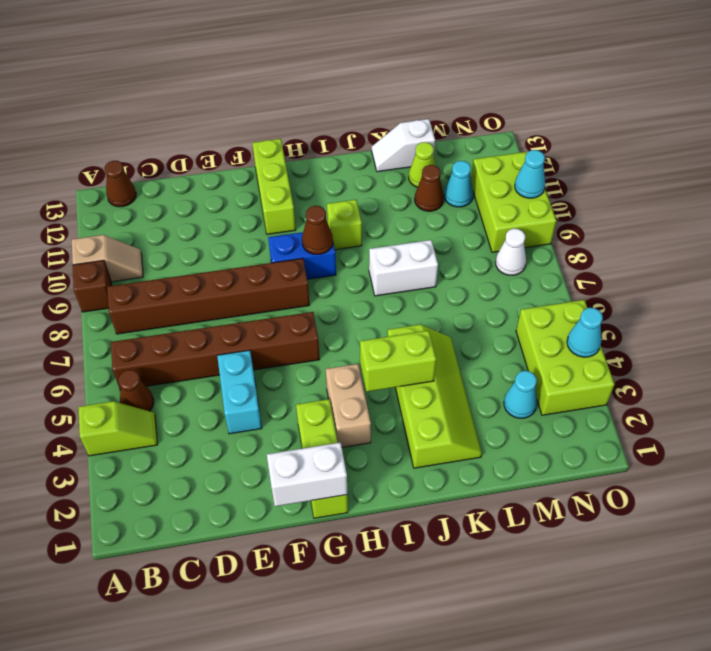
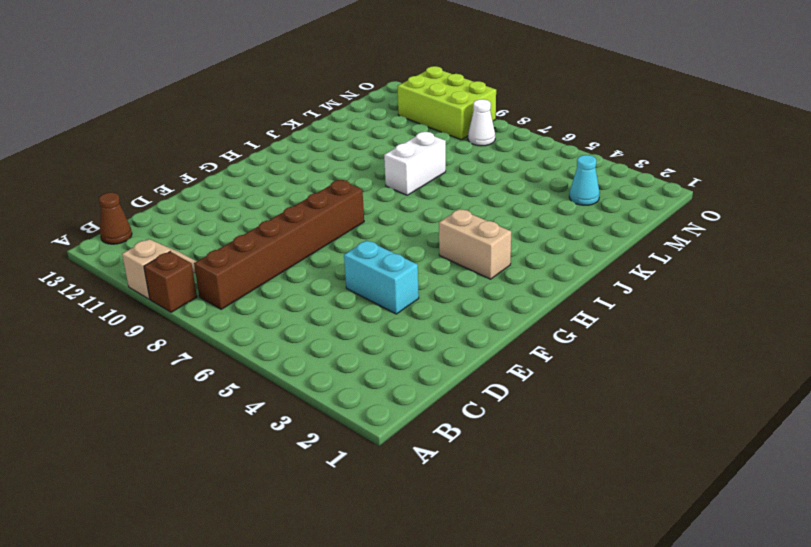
none -> lime slope A4:B4 level 1 top A
none -> brown cone B5 level 1
none -> brown brick B6:G6 level 1

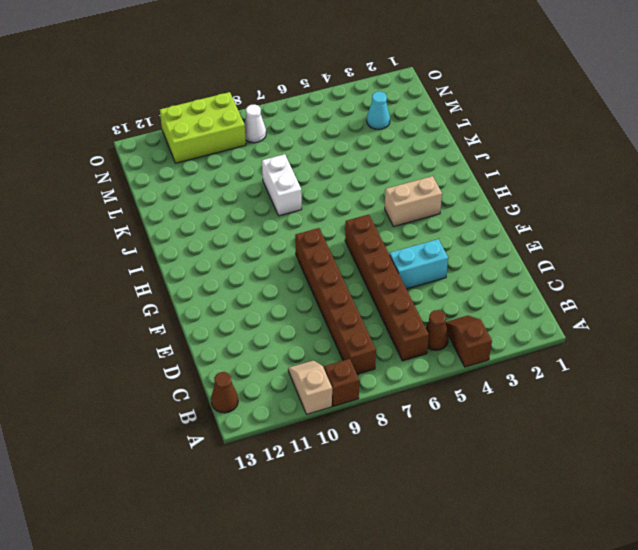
brown slope A4:B4 level 1 top A -> lime slope A4:B4 level 1 top A
none -> lime brick G1:G3 level 1
none -> blue brick G9:H9 level 1
none -> lime brick G11:G13 level 1

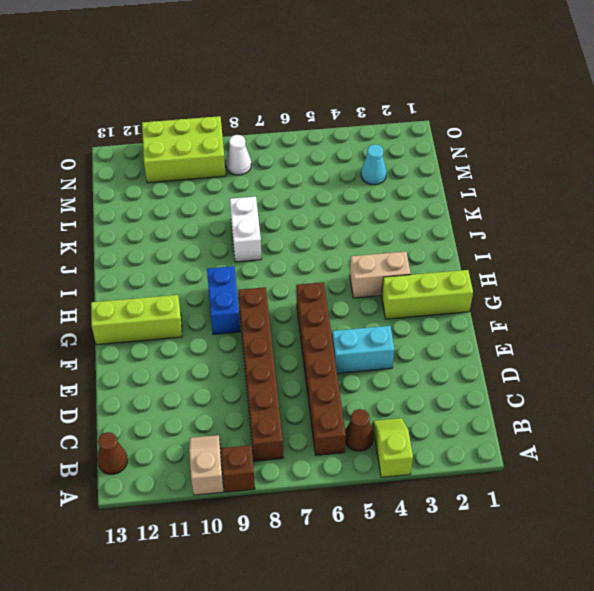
none -> lime brick I10 level 1
none -> lime slope J2:K5 level 1 top J
none -> white slope K13:L13 level 1 top L

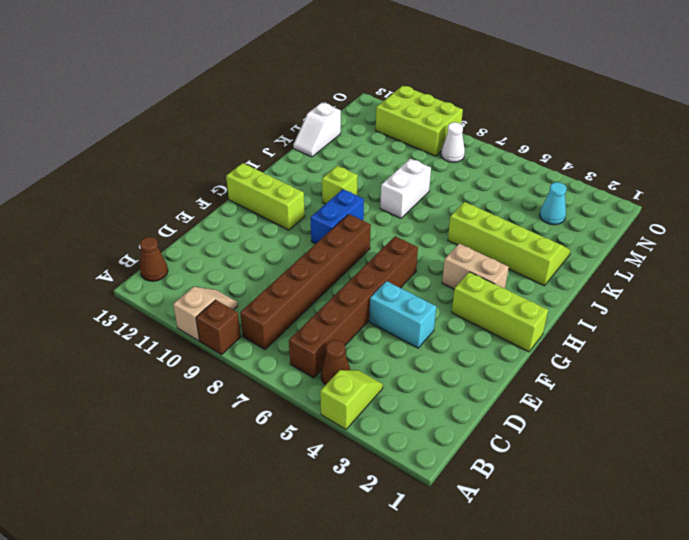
none -> brown cone L11 level 1
none -> lime cone L12 level 1
none -> cyan cone M11 level 1

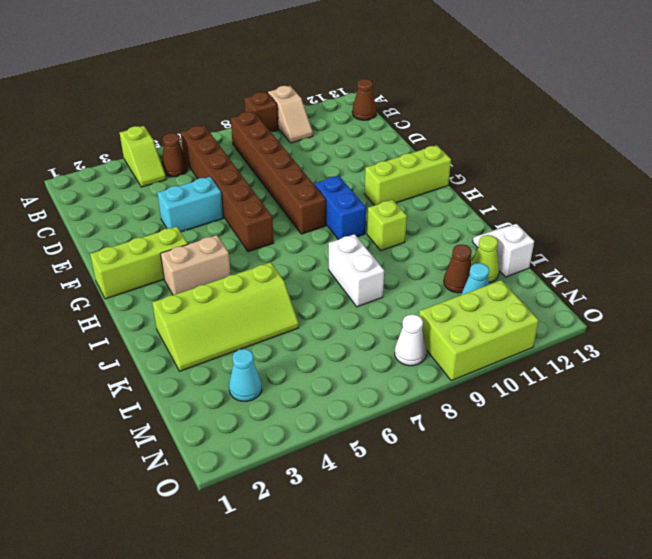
none -> lime brick N3:O5 level 1
none -> white brick F1:G1 level 2
none -> brown cone H9 level 2

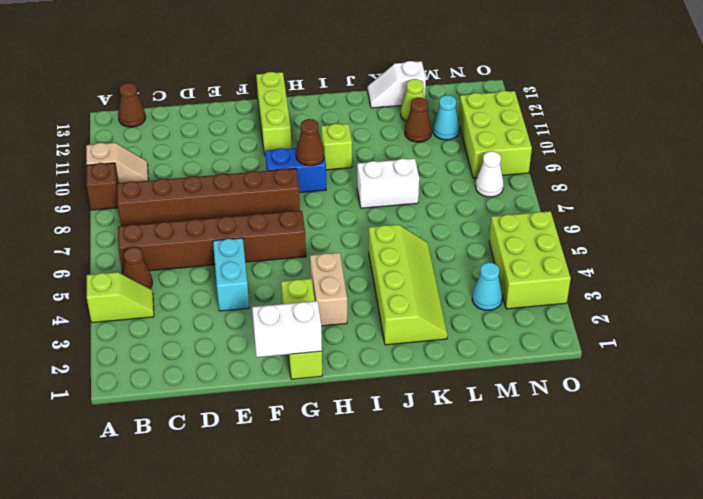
none -> lime brick I4:J4 level 2
none -> cyan cone O4 level 2
none -> cyan cone O10 level 2

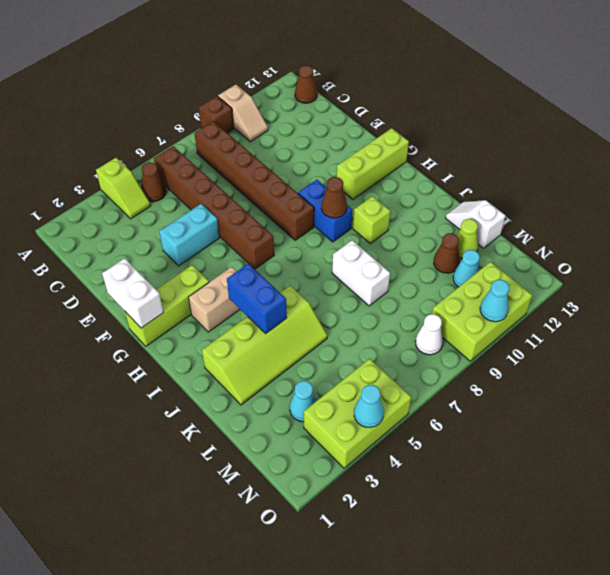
blue brick I4:J4 level 2 -> lime brick I4:J4 level 2

